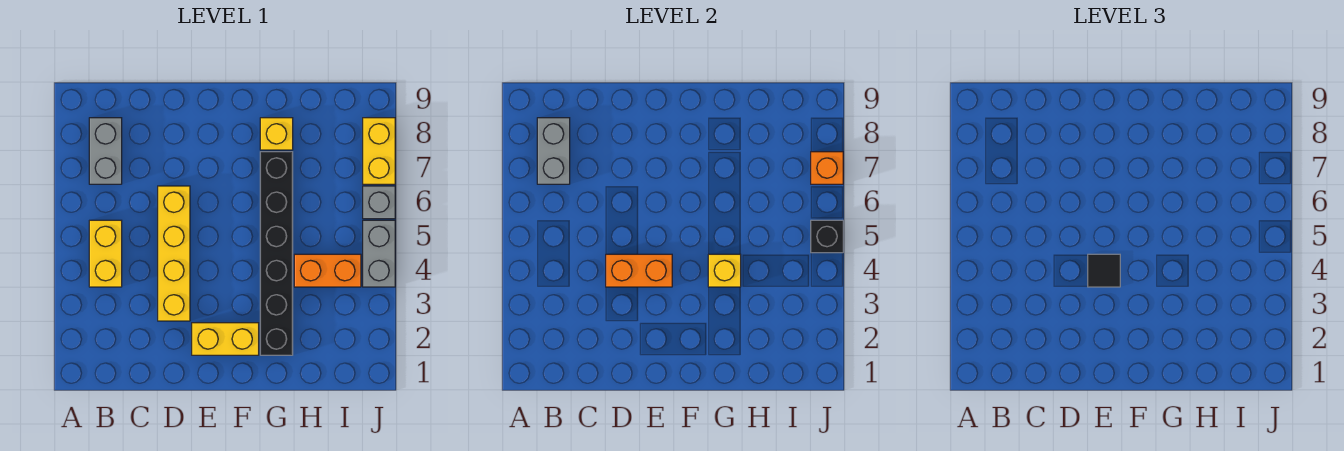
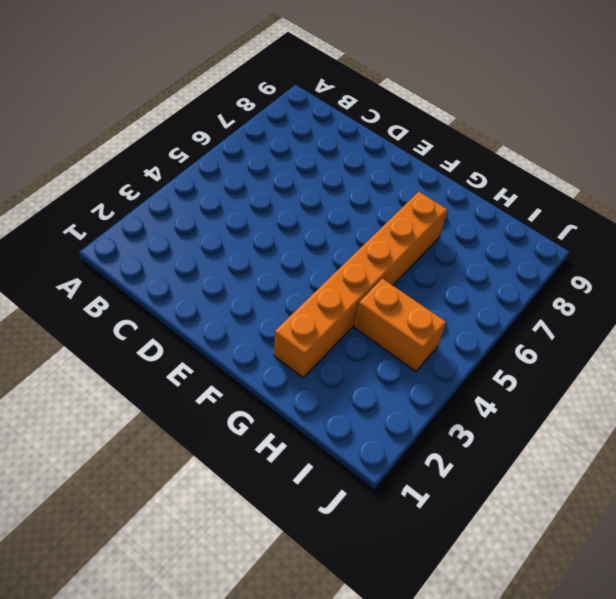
orange brick G2:G7 level 1 -> black brick G2:G7 level 1
none -> yellow brick B4:B5 level 1
none -> grey brick B7:B8 level 1
none -> yellow brick D3:D6 level 1

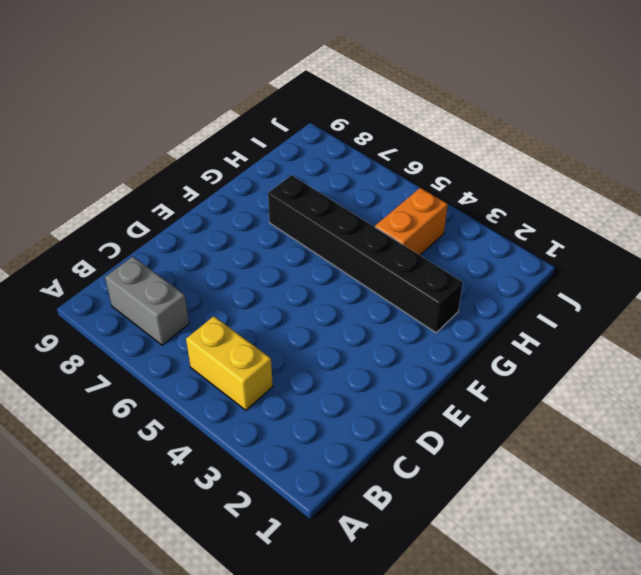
none -> yellow brick D3:D6 level 1
none -> yellow brick E2:F2 level 1
none -> yellow brick G8 level 1

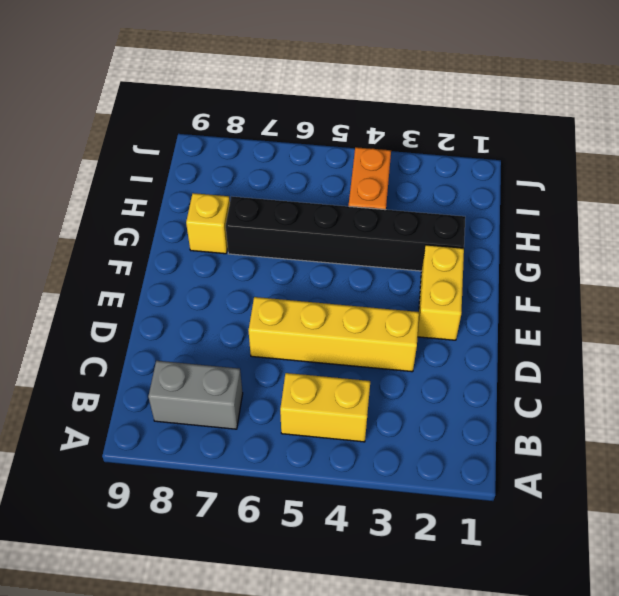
none -> grey brick J4:J5 level 1
none -> grey brick J6 level 1
none -> yellow brick J7:J8 level 1

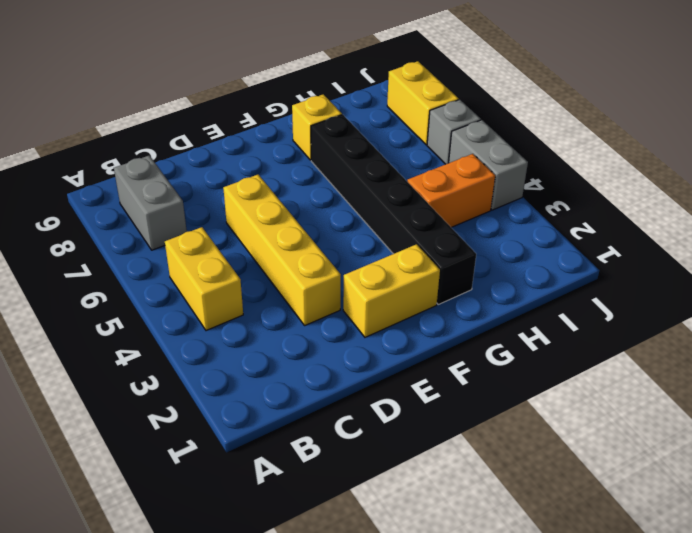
none -> grey brick B7:B8 level 2
none -> orange brick D4:E4 level 2
none -> yellow brick G4 level 2

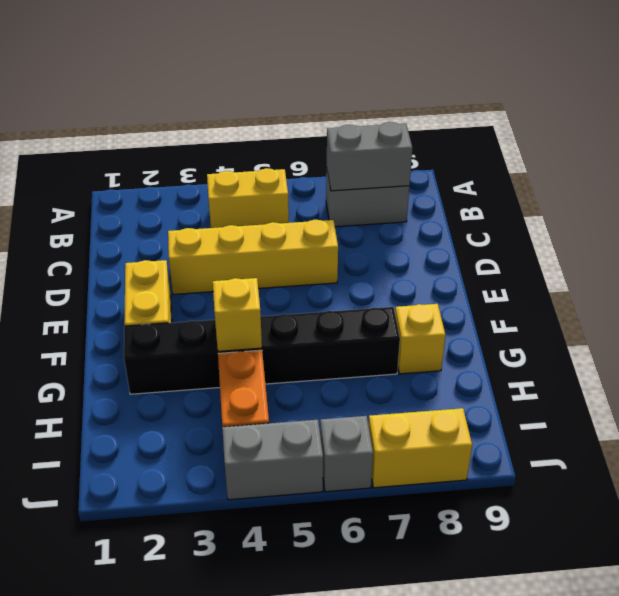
none -> orange brick D4:E4 level 2
none -> black brick J5 level 2
none -> orange brick J7 level 2

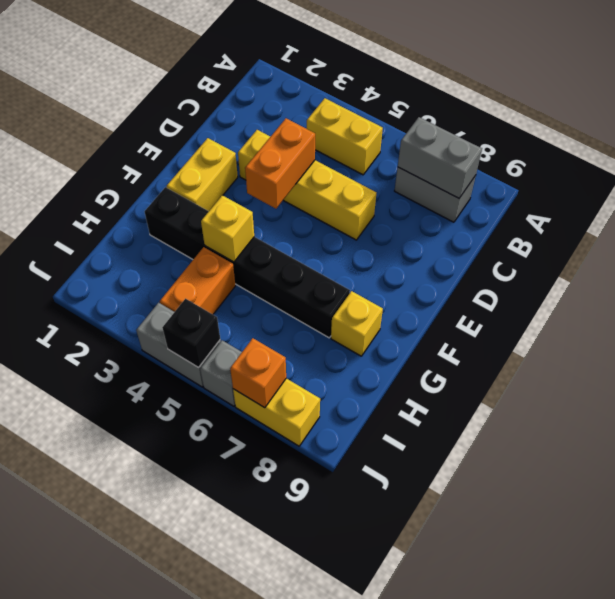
none -> black tile E4 level 3

